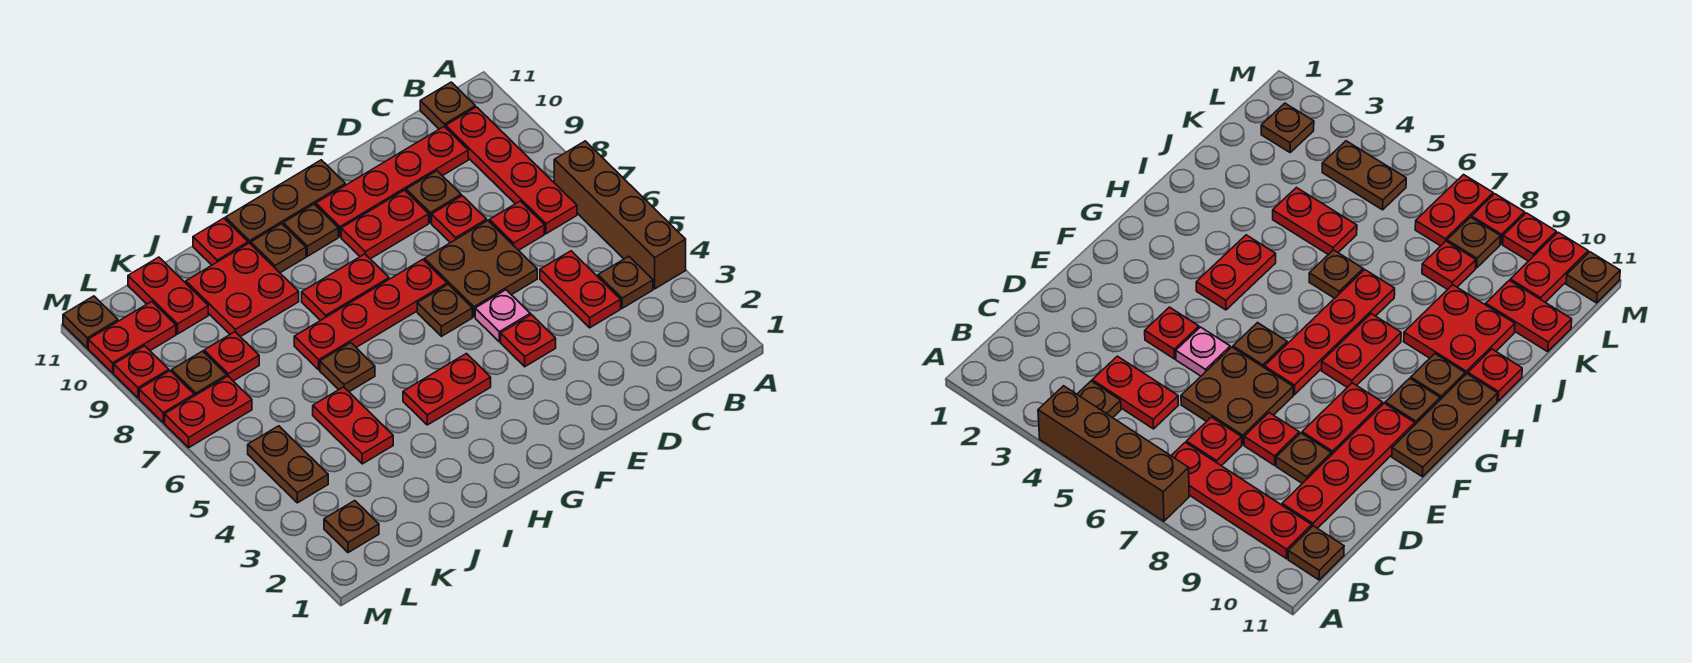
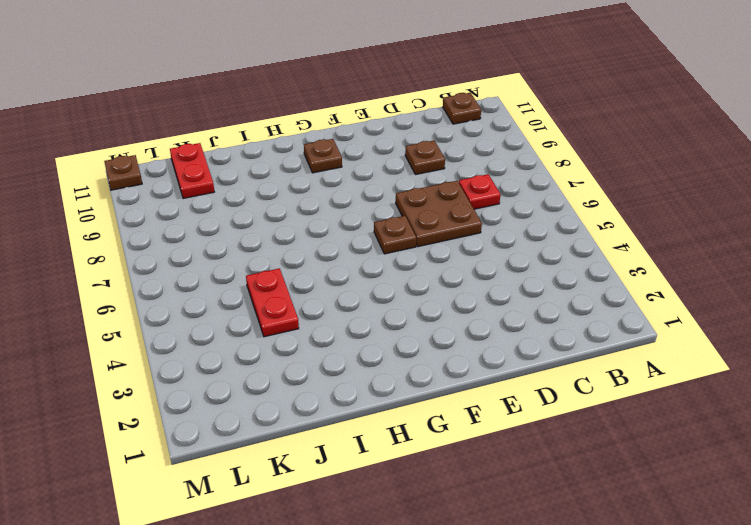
none -> brown brick A4:A7 level 1
none -> brown plate B4 level 1
none -> red plate B7:B10 level 1
none -> red plate C4:C5 level 1

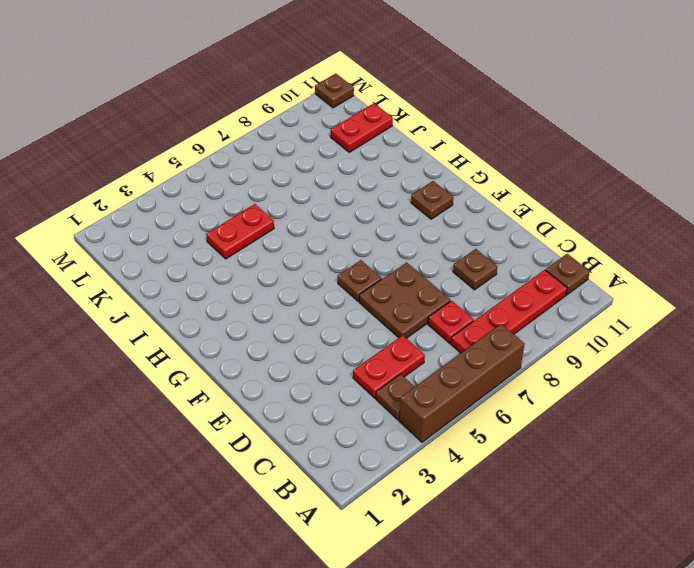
none -> red plate C10:F10 level 1
none -> red plate D8 level 1
none -> red plate E4 level 1
none -> pink plate E5 level 1

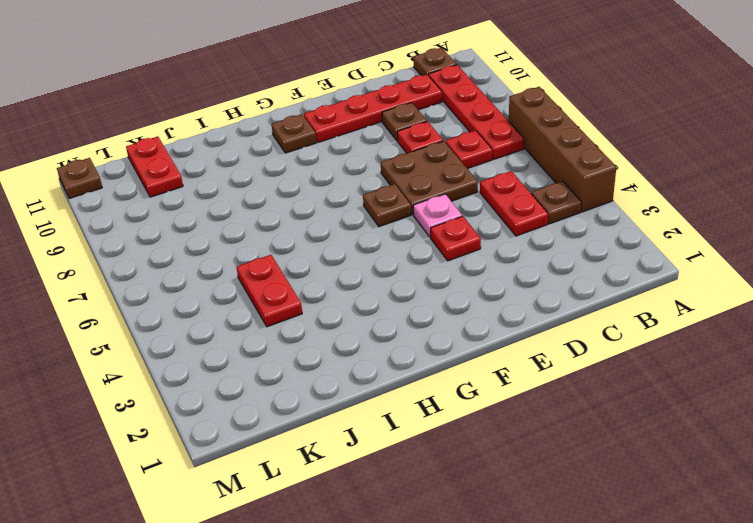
none -> red plate E9:F9 level 1
none -> red plate F7:I7 level 1
none -> brown plate F11:H11 level 1
none -> red plate G4:H4 level 1

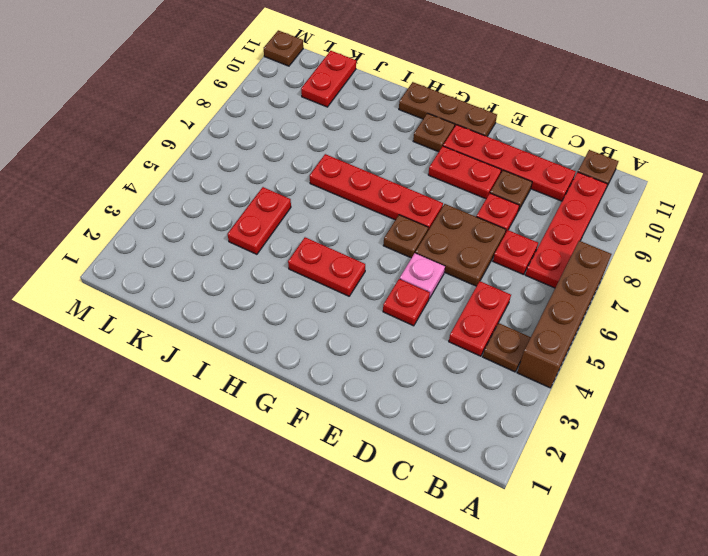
none -> red plate G8:H8 level 1
none -> brown plate H10 level 1
none -> brown plate I6 level 1
none -> red plate I9:J10 level 1

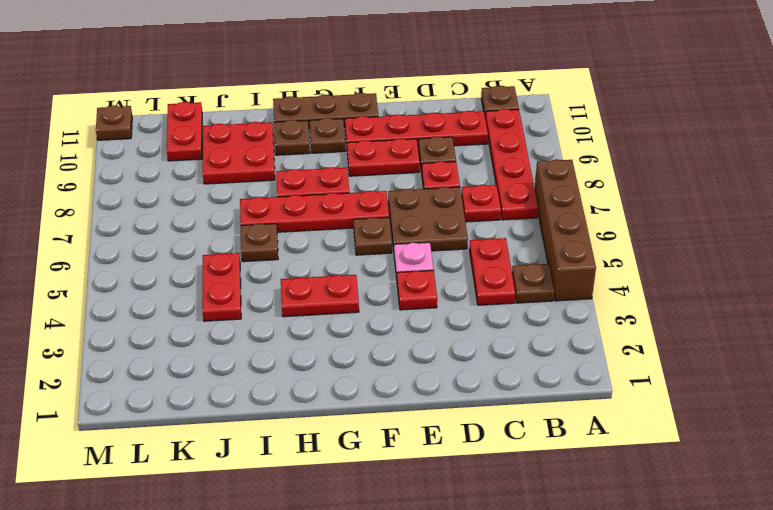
none -> red plate I11 level 1
none -> red plate K8 level 1
none -> brown plate L2 level 1
none -> brown plate L4:L5 level 1

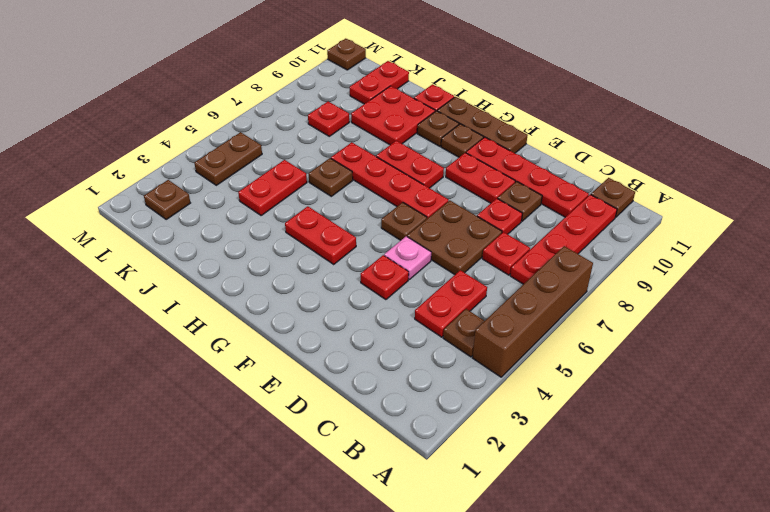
none -> red plate L7:M7 level 1
none -> brown plate L8 level 1
none -> red plate L10:M10 level 1
none -> red plate M8 level 1

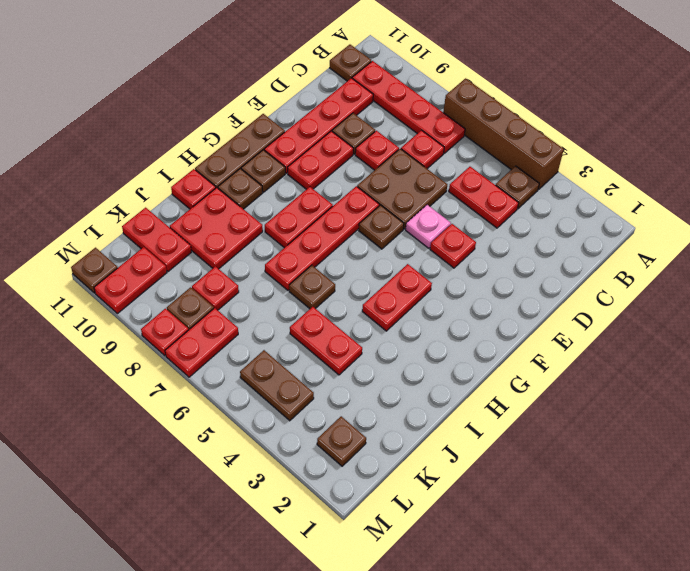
none -> red plate M9 level 1

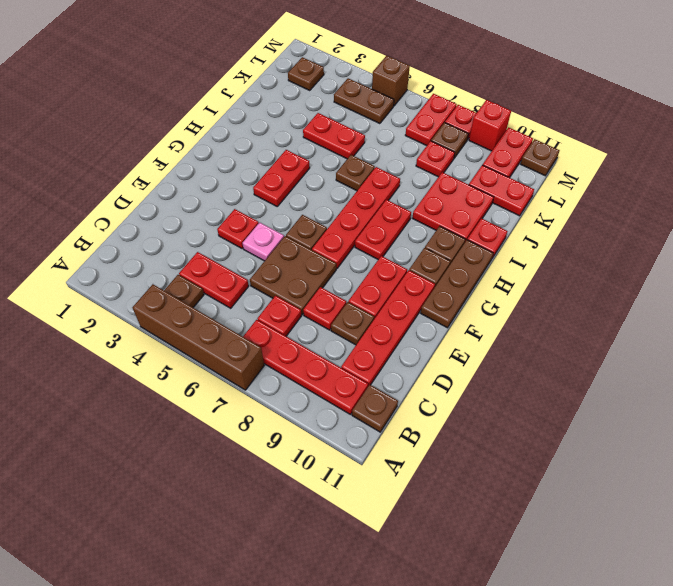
brown brick M5 level 1 -> none
red brick M9 level 1 -> red plate M9 level 1

